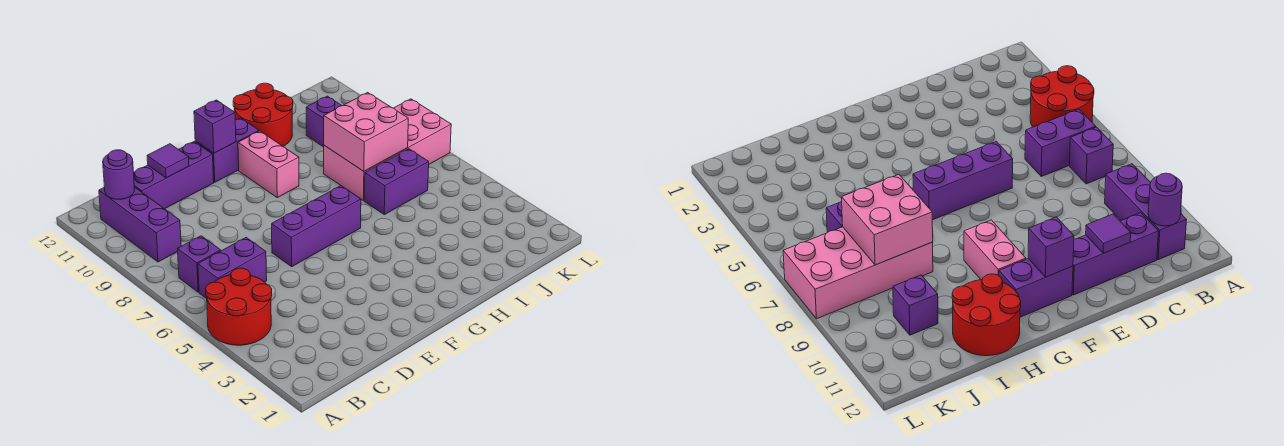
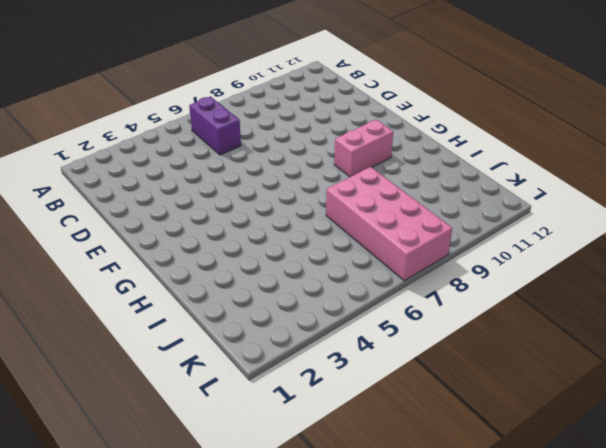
none -> red round brick A4:B5 level 1
none -> purple brick B7 level 1
none -> purple brick B9:B11 level 1

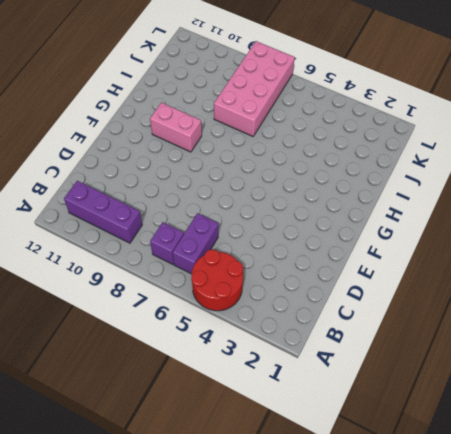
none -> purple brick C11:E11 level 1
none -> purple brick E6:G6 level 1
none -> purple brick F11:G11 level 1

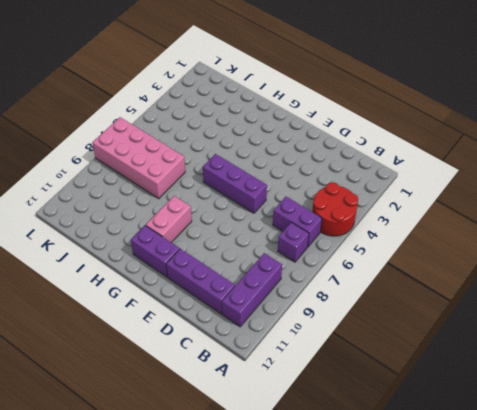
none -> red round brick H11:I12 level 1
none -> purple brick I6:J6 level 1
none -> purple brick J10 level 1

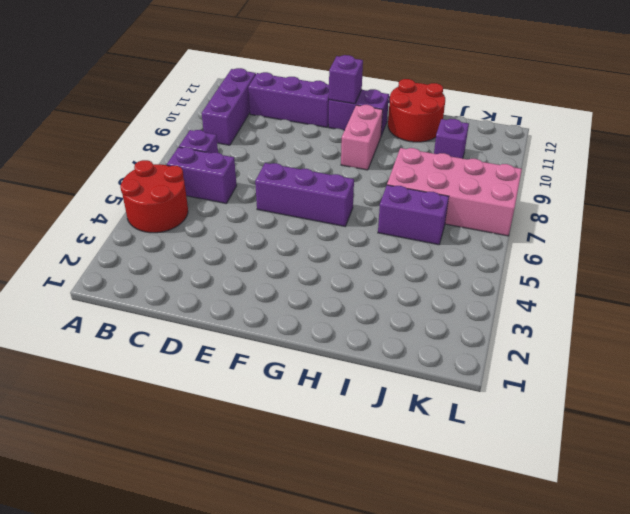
none -> purple round brick B11 level 2
none -> purple tile D11 level 2
none -> pink brick I7:J8 level 2

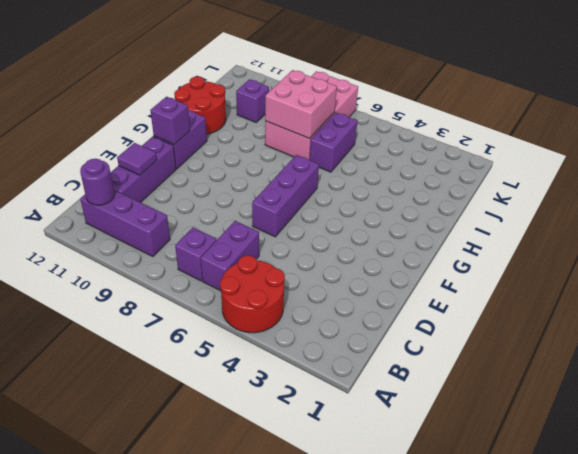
none -> pink brick G9:G10 level 1

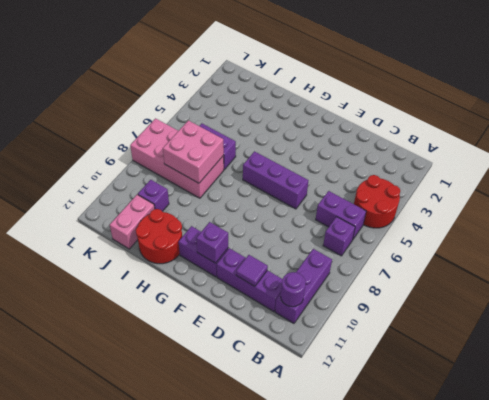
pink brick J11:J12 level 1 -> pink brick G9:G10 level 1

